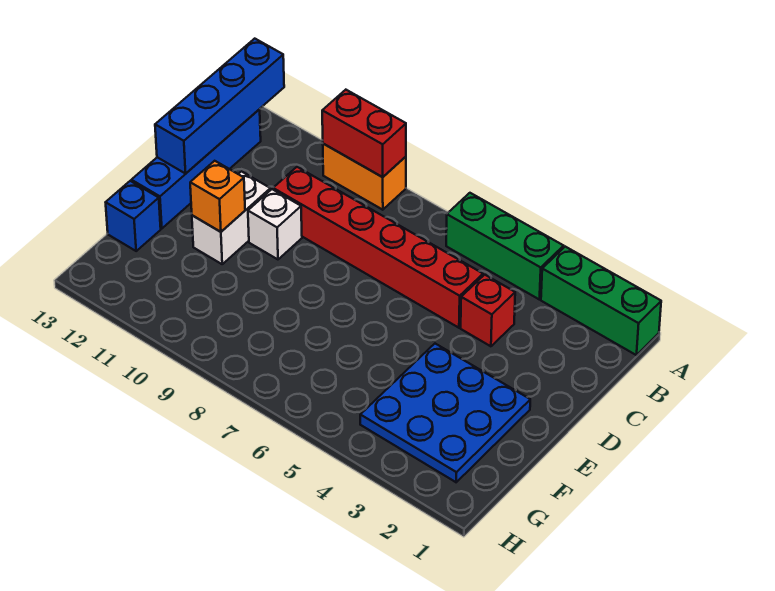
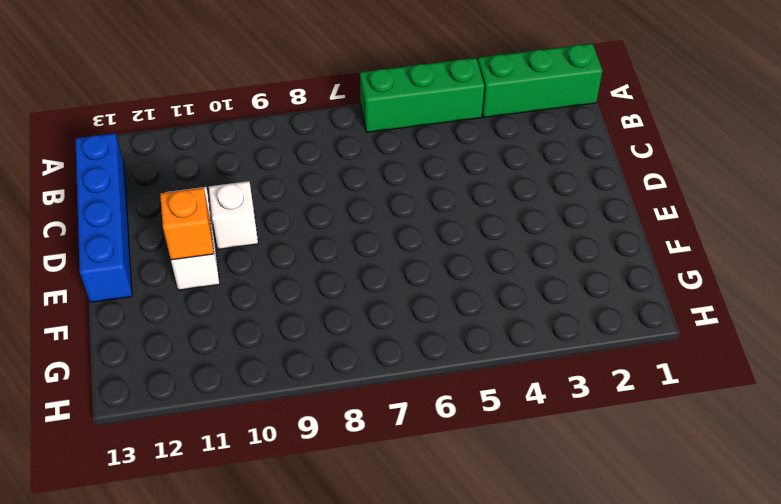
none -> orange brick A9:A10 level 1
none -> red brick C4 level 1
none -> red brick C5:C10 level 1

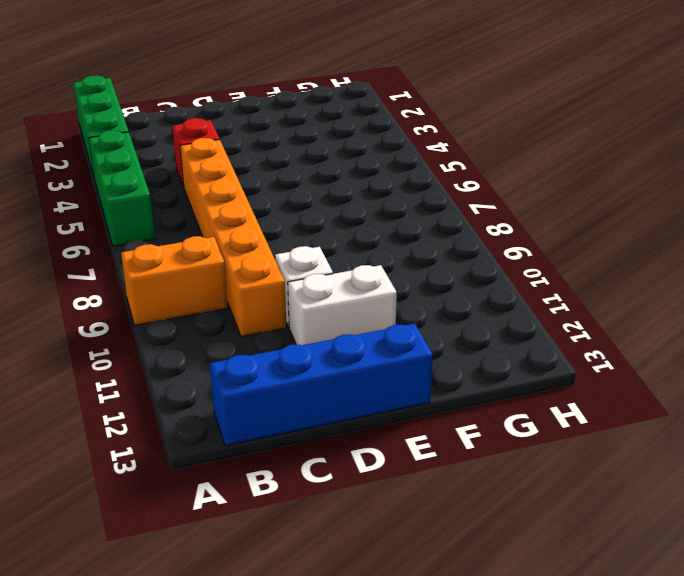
orange brick A9:B9 level 1 -> orange brick A9:A10 level 1
orange brick C5:C10 level 1 -> red brick C5:C10 level 1
none -> blue plate E2:G4 level 1
none -> blue brick F13 level 1
none -> red brick A9:A10 level 2

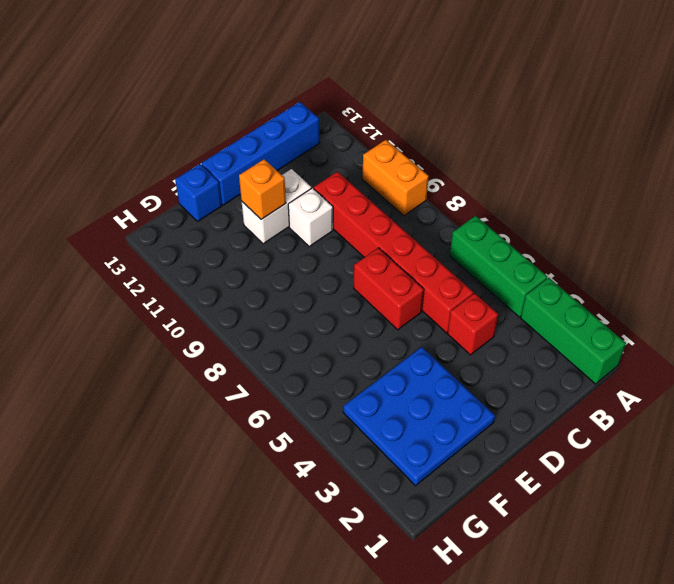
red brick D6:D7 level 1 -> red brick A9:A10 level 2
none -> blue brick A13:D13 level 2

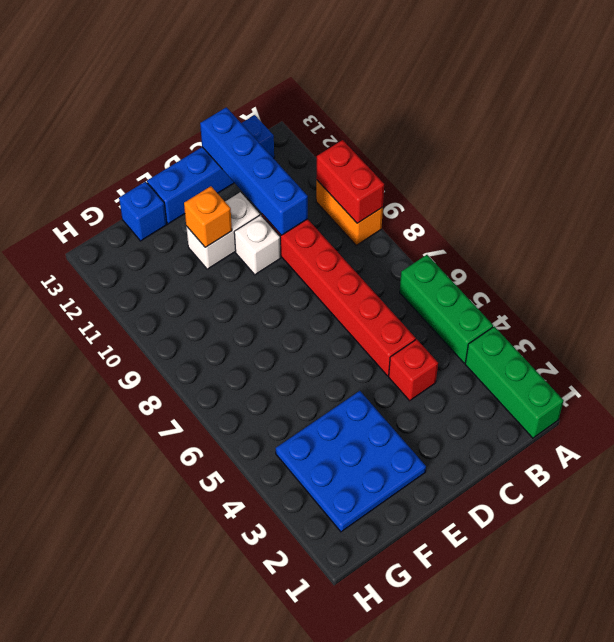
blue brick C10:C13 level 2 -> blue brick A13:D13 level 2

